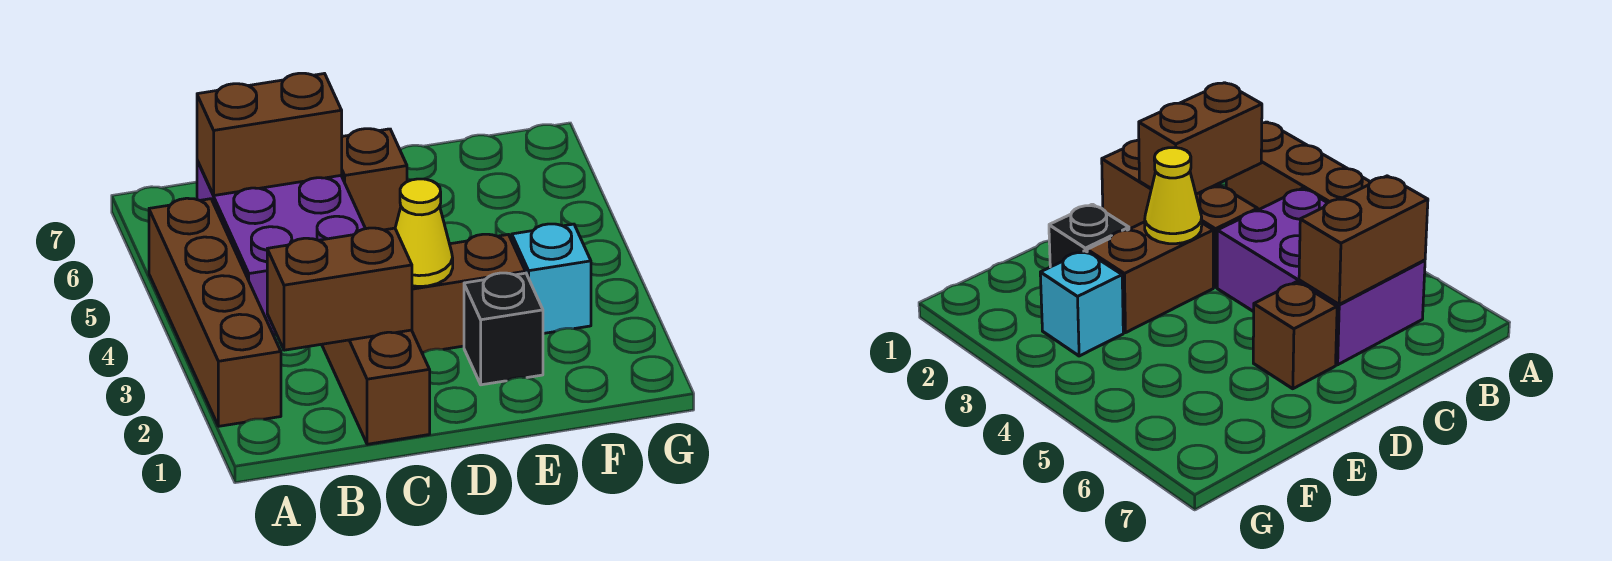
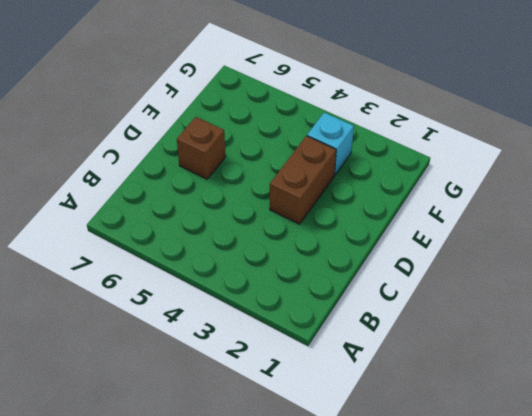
none -> brown brick A2:A5 level 1
none -> purple brick B4:C6 level 1

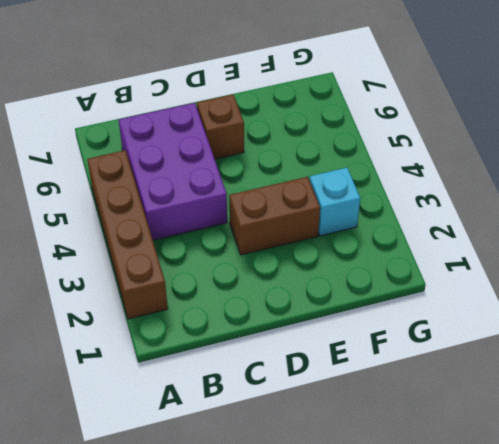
none -> brown brick C1:C3 level 1
none -> black brick E2 level 1

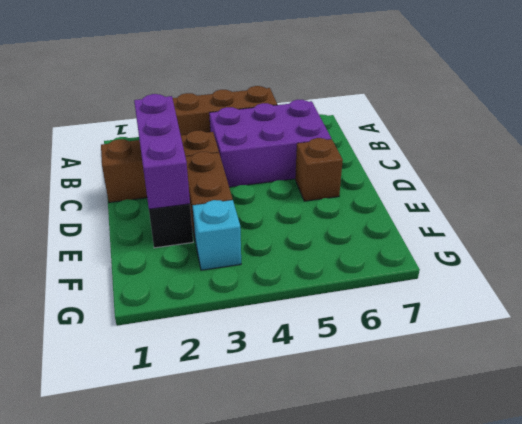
purple brick C2:E2 level 2 -> brown brick B2:C2 level 2
none -> brown brick B6:C6 level 2
none -> yellow cone D3 level 2

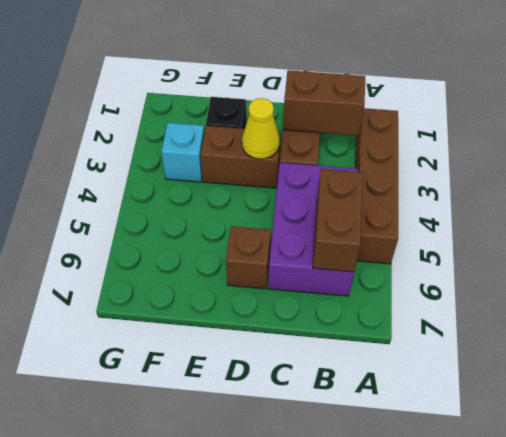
brown brick B5:B6 level 2 -> brown brick B6:C6 level 2

